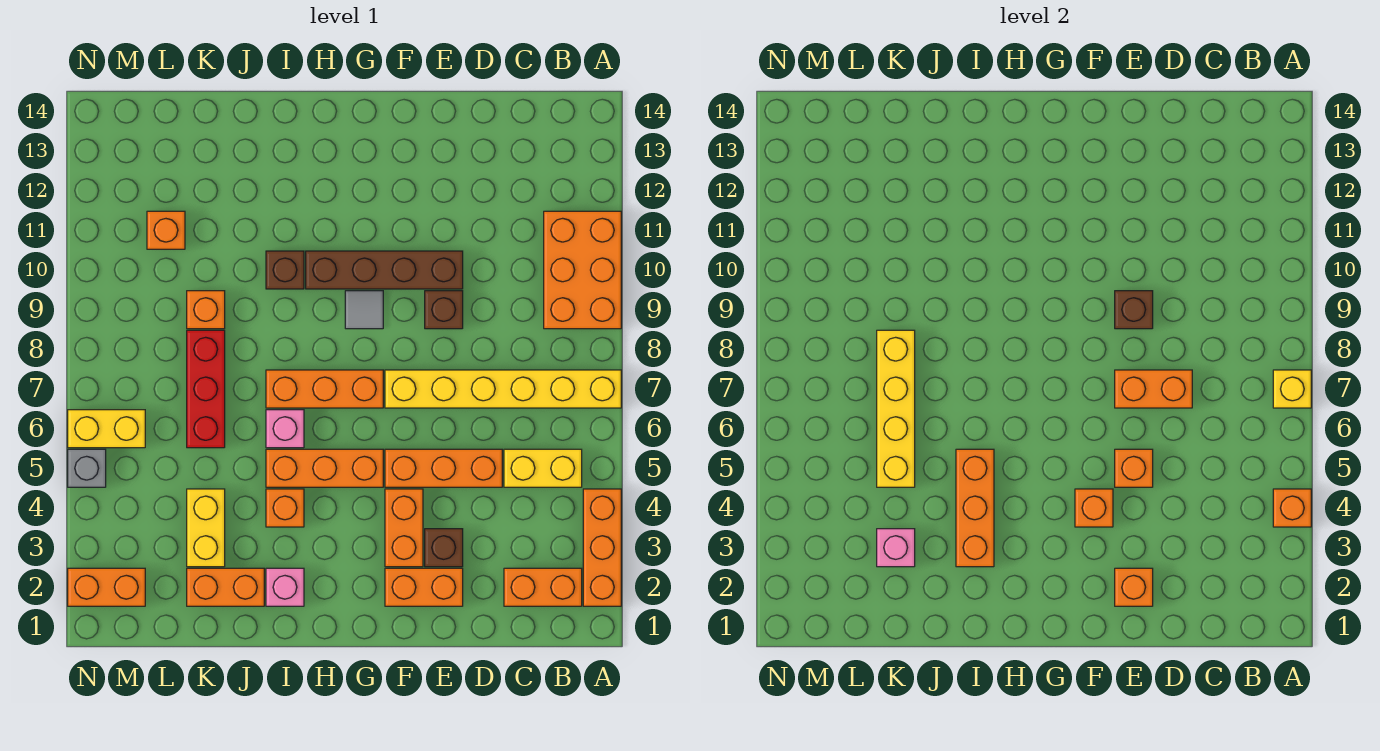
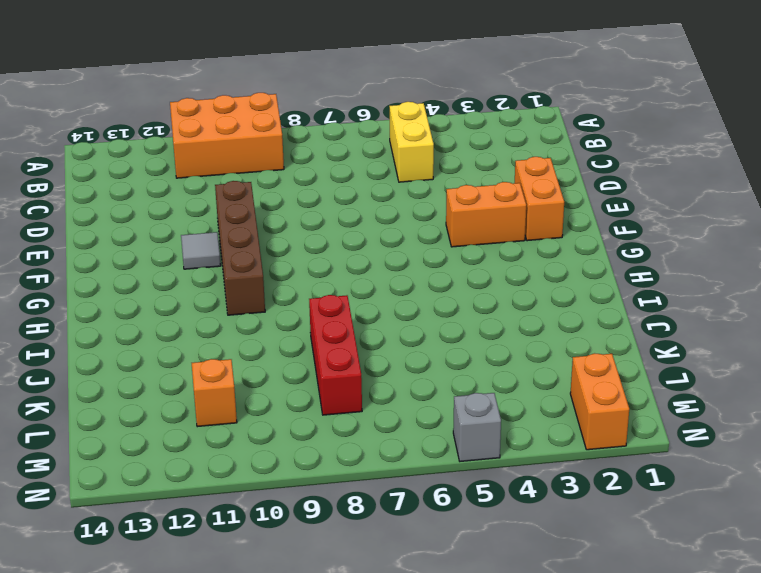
grey tile F11 level 1 -> grey tile G9 level 1
red brick J8:L8 level 1 -> red brick K6:K8 level 1
none -> orange brick A2:A4 level 1
none -> yellow brick A7:F7 level 1
none -> orange brick B2:C2 level 1
none -> orange brick D5:F5 level 1

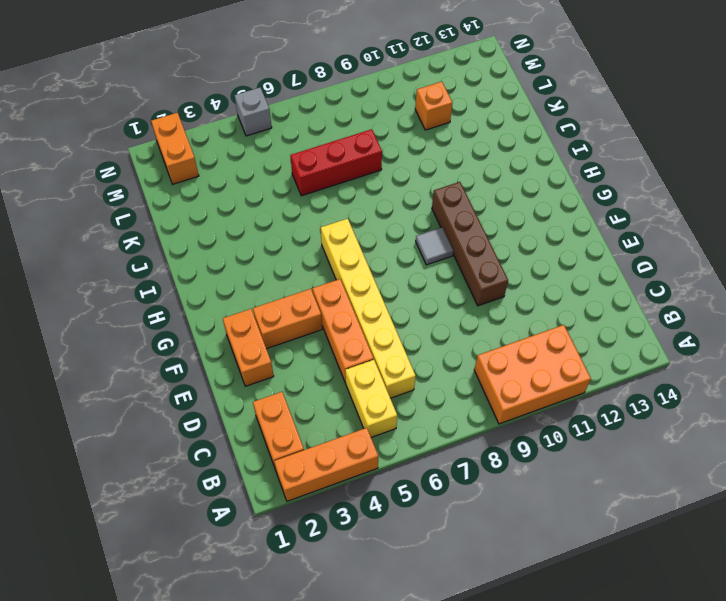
yellow brick C6:H6 level 1 -> yellow brick A7:F7 level 1
none -> brown brick E3 level 1
none -> brown brick E9 level 1
none -> orange brick G5:I5 level 1
none -> orange brick G7:I7 level 1

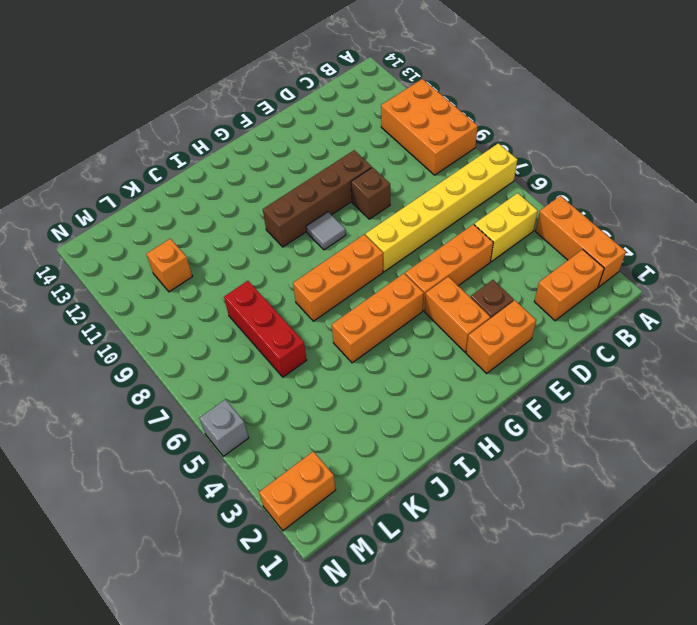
none -> pink brick I2 level 1
none -> orange brick I4 level 1
none -> pink brick I6 level 1
none -> brown brick I10 level 1

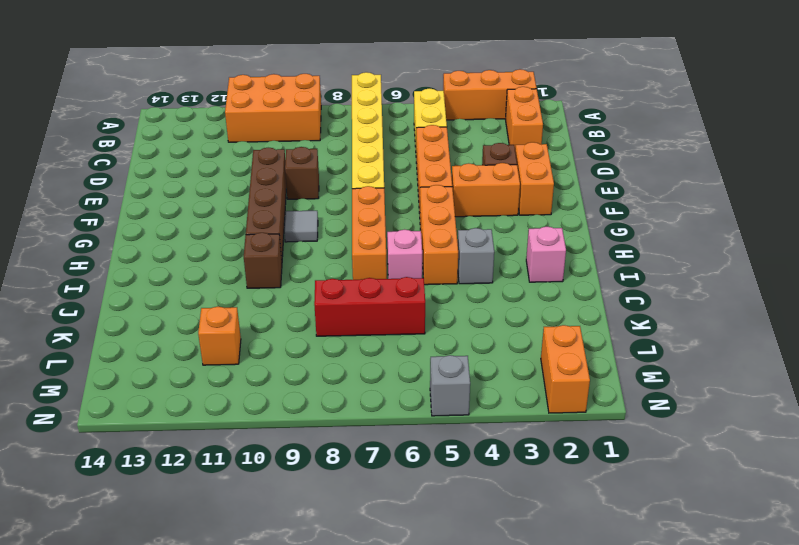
grey brick I4 level 1 -> orange brick I4 level 1
none -> orange brick J2:K2 level 1
none -> yellow brick K3:K4 level 1
none -> orange brick K9 level 1
none -> yellow brick M6:N6 level 1

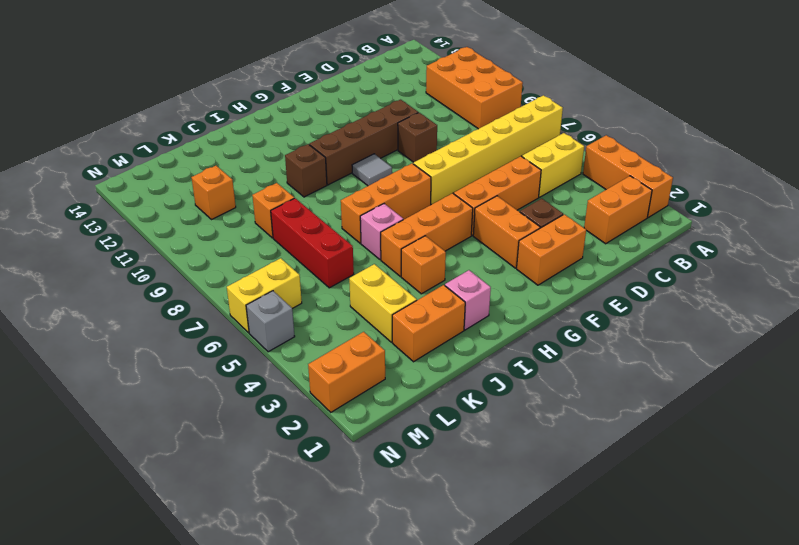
none -> orange brick A4 level 2
none -> yellow brick A7 level 2
none -> orange brick D7:E7 level 2
none -> orange brick E2 level 2

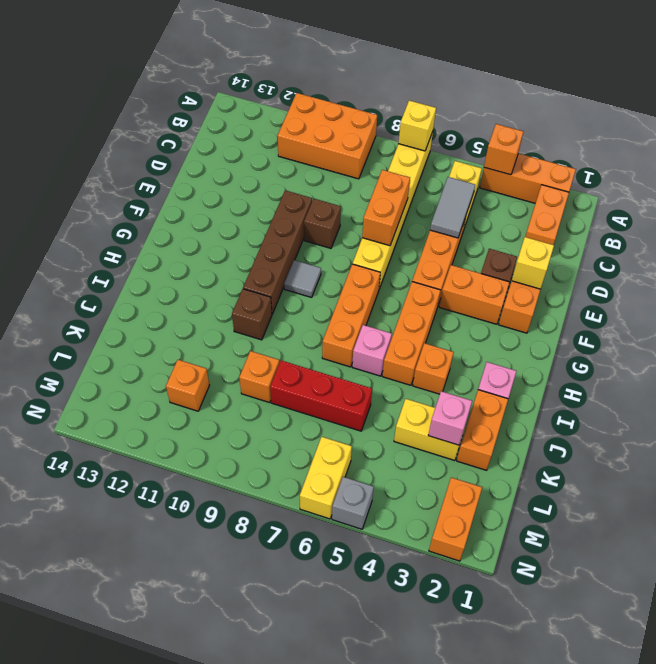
grey tile C5:D5 level 2 -> none
yellow brick E2 level 2 -> orange brick E2 level 2
none -> orange brick E5 level 2
none -> brown brick E9 level 2
none -> orange brick F4 level 2
none -> orange brick I3:I5 level 2

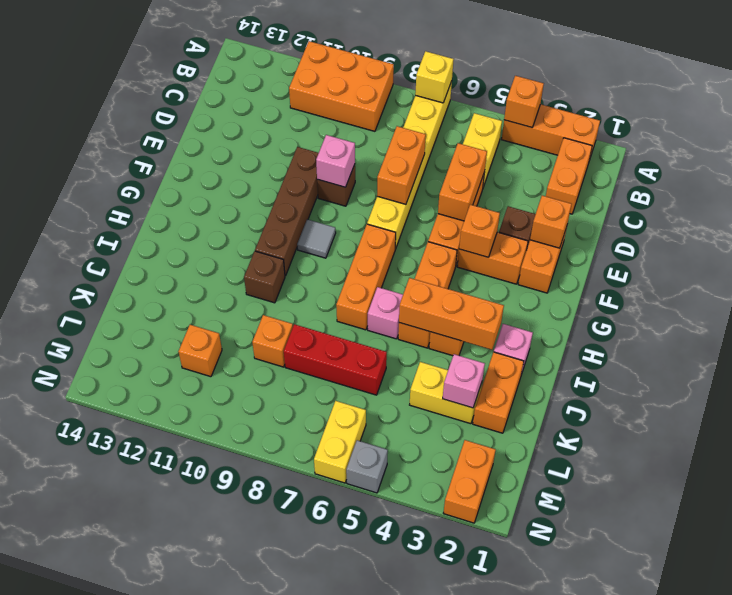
orange brick D5:E5 level 2 -> orange brick E5 level 2
pink brick E9 level 2 -> brown brick E9 level 2
none -> yellow brick K5:K8 level 2

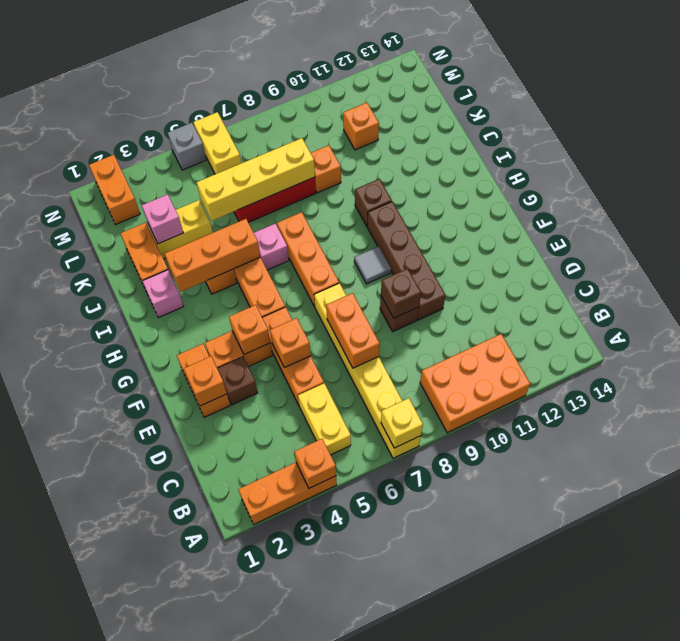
none -> orange brick B2:C2 level 1

